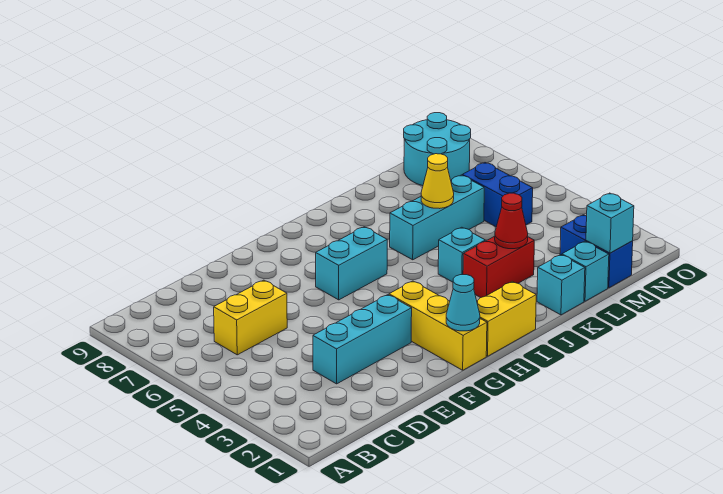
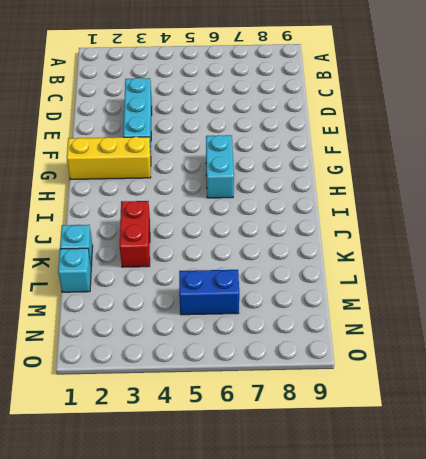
none -> yellow brick C6:D6 level 1
none -> yellow brick H1:I1 level 1
none -> cyan brick J4 level 1

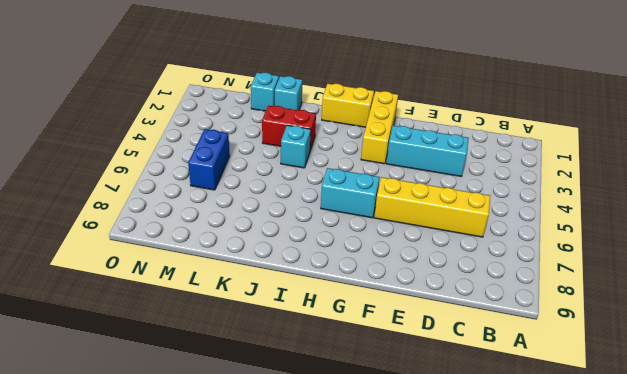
yellow brick C6:F6 level 1 -> yellow brick C6:D6 level 1
none -> cyan brick J6:L6 level 1
none -> blue brick M1:M2 level 1
none -> cyan round brick M8:N9 level 1

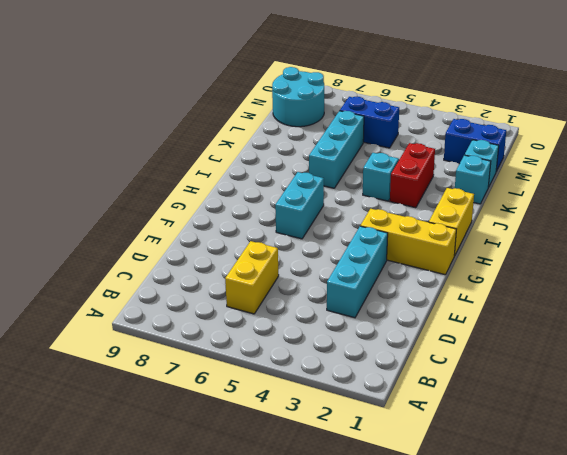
none -> cyan cone G1 level 2
none -> red cone K3 level 2
none -> yellow cone K6 level 2

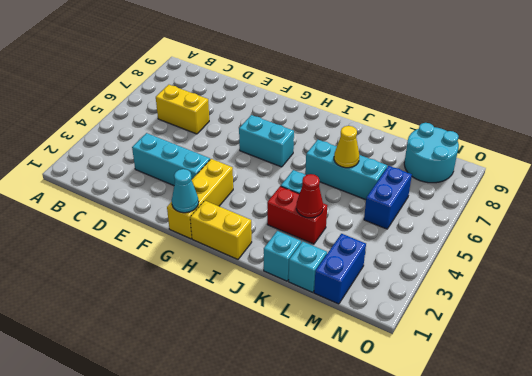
none -> cyan brick M1 level 2

